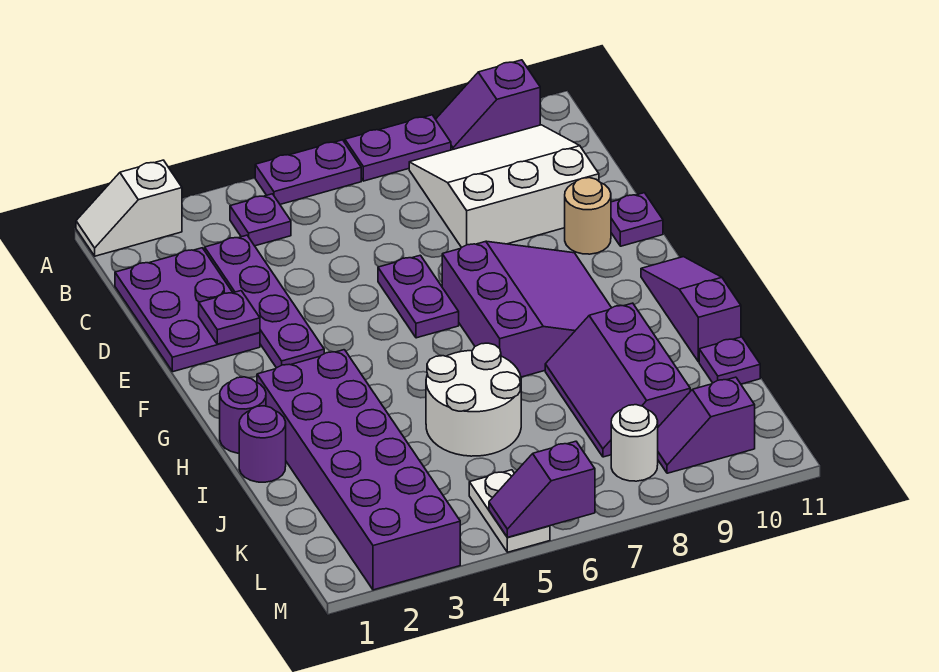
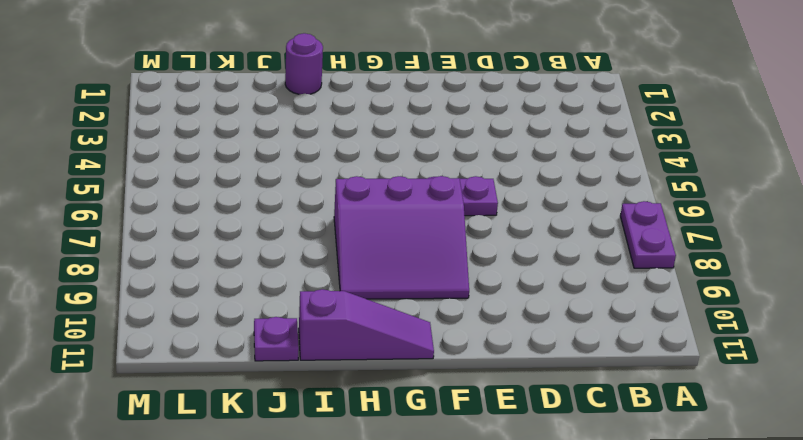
none -> white slope A1:A2 level 1 top 2
none -> purple plate A5:A6 level 1
none -> purple slope A9:A10 level 1 top 10

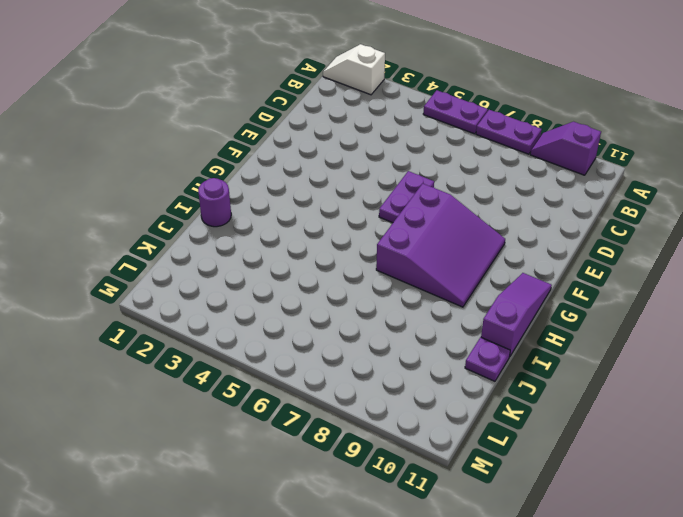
none -> purple plate B4 level 1
none -> white slope B8:D10 level 1 top D
none -> purple plate C1:E2 level 1

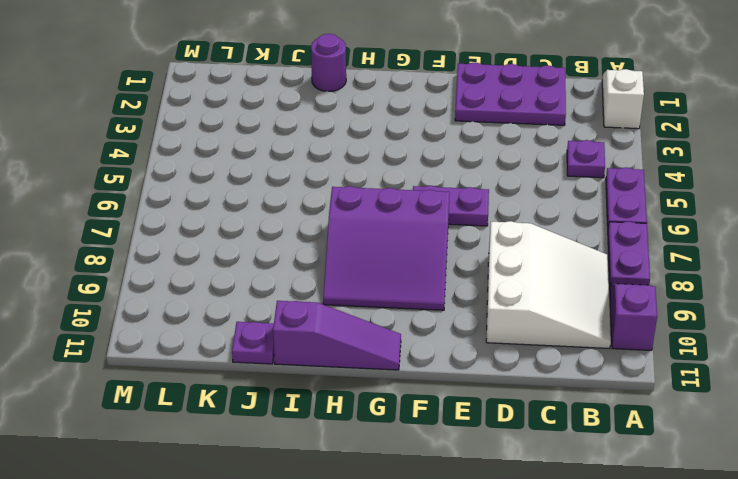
none -> purple plate C3:F3 level 1
none -> tan round brick E10 level 1
none -> purple plate E11 level 1

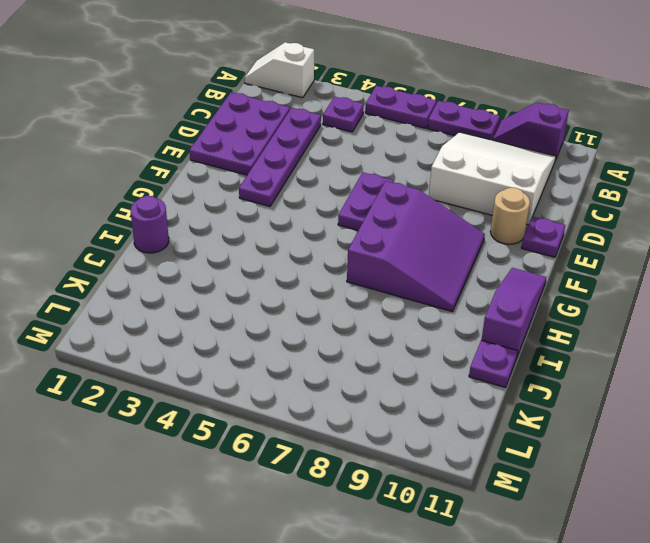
none -> purple round brick H1 level 1
none -> purple brick H2:M3 level 1
none -> white round brick I5:J6 level 1

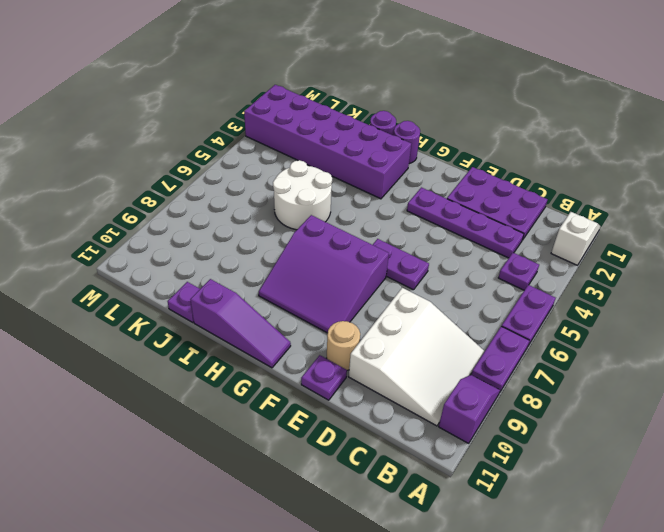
none -> purple slope I8:K9 level 1 top 9
none -> white plate L5:M5 level 1
none -> white round brick L8 level 1

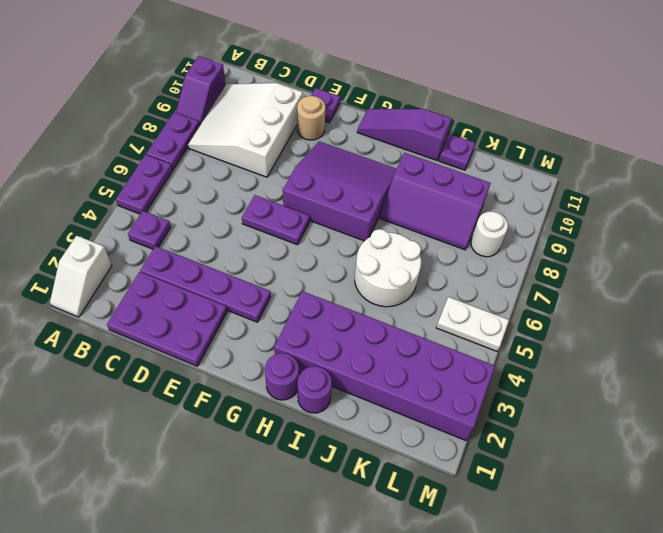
none -> purple slope L9:L10 level 1 top 10
none -> purple plate E2 level 2
none -> purple slope M5:M6 level 2 top 6

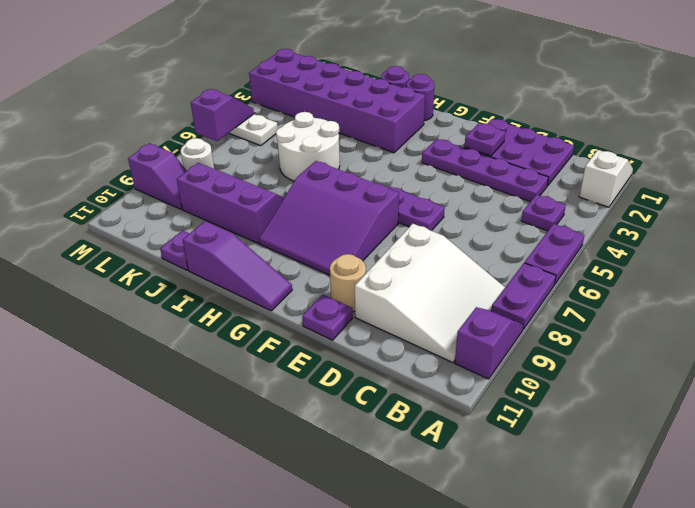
purple slope L9:M9 level 1 top M -> purple slope L9:L10 level 1 top 10

